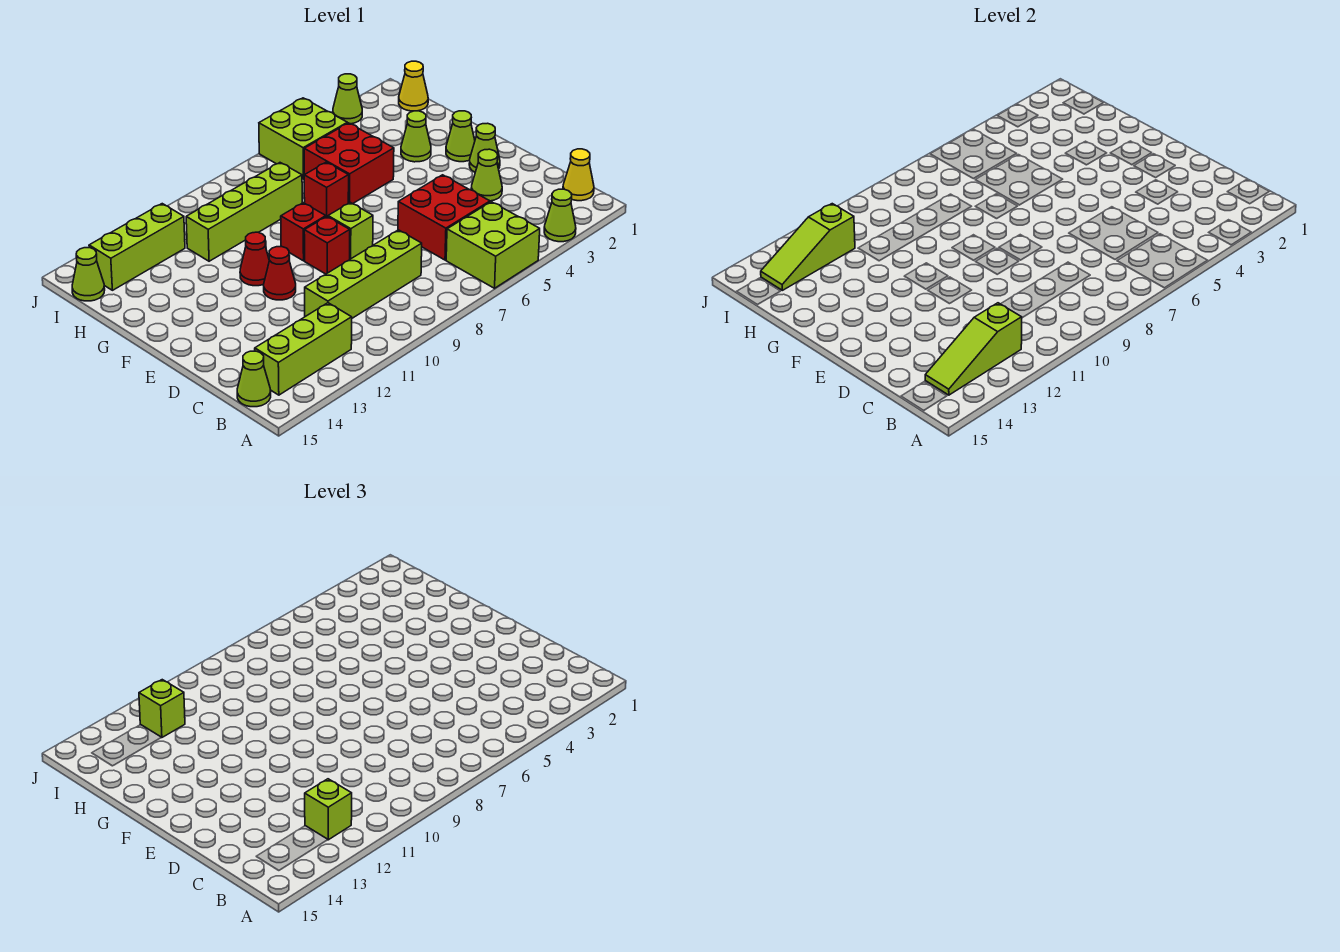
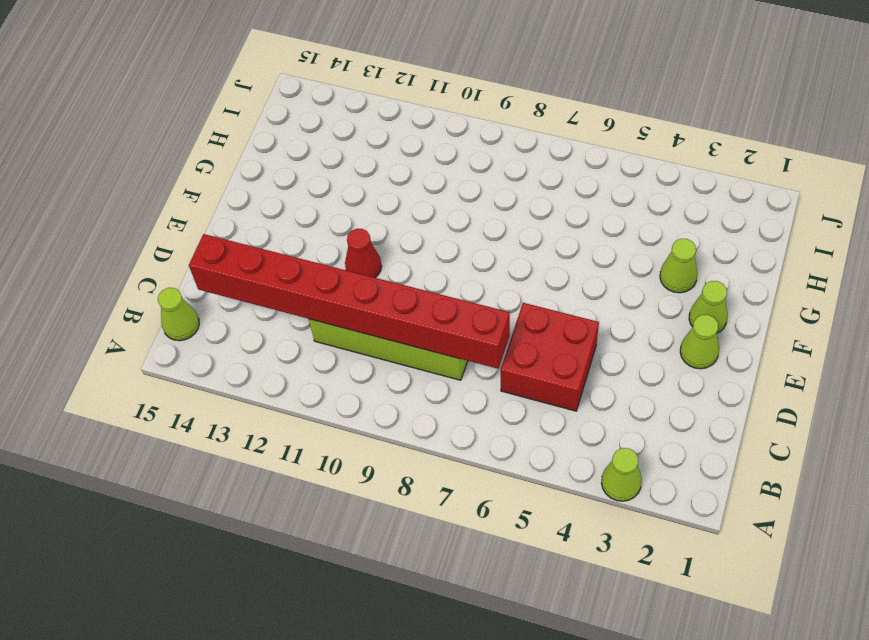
red brick C7:C14 level 2 -> none
none -> lime brick A5:B6 level 1
none -> yellow cone B1 level 1
none -> lime brick B12:B14 level 1

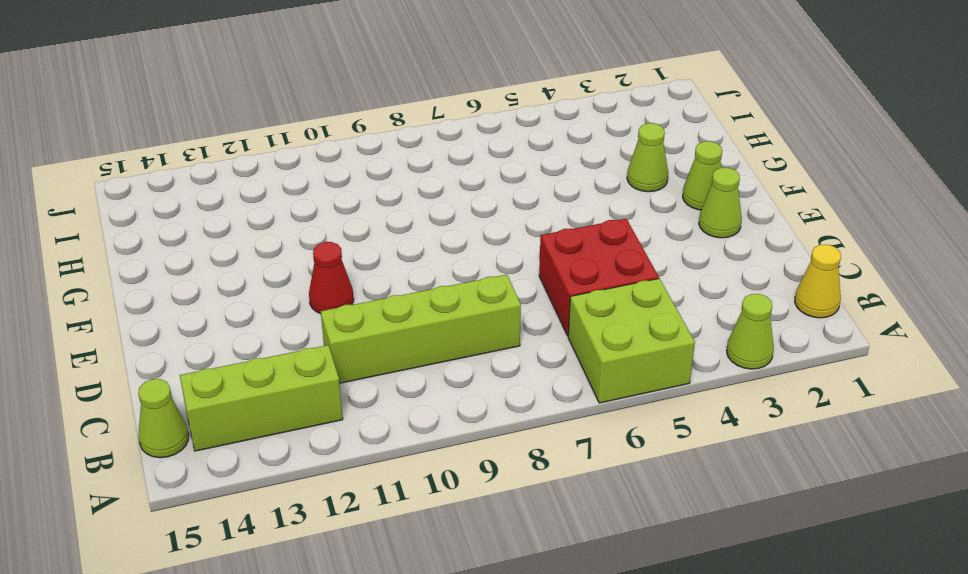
none -> lime cone D3 level 1
none -> lime brick E8 level 1
none -> red brick E9 level 1

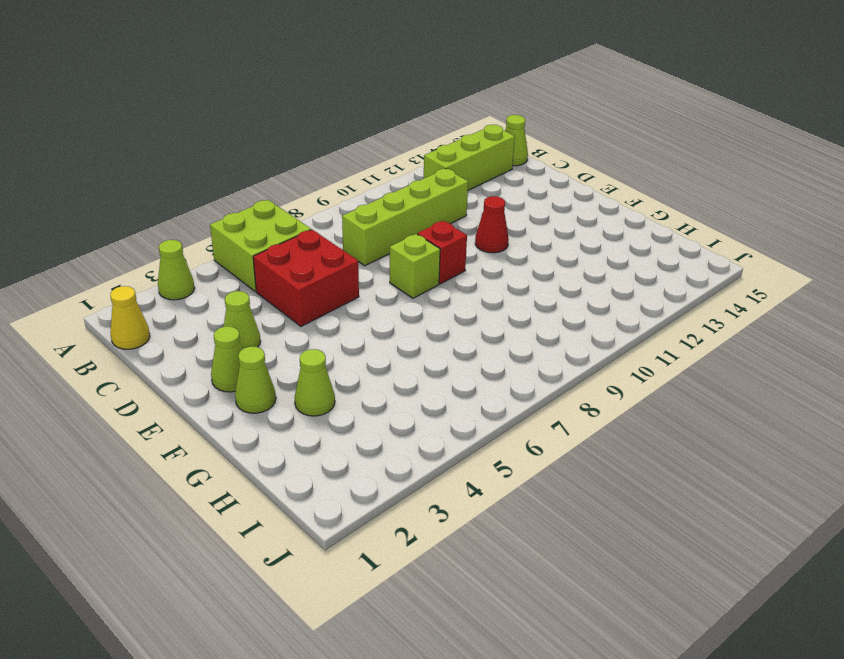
none -> red brick F9 level 1
none -> red cone F11 level 1
none -> red brick G5:H6 level 1

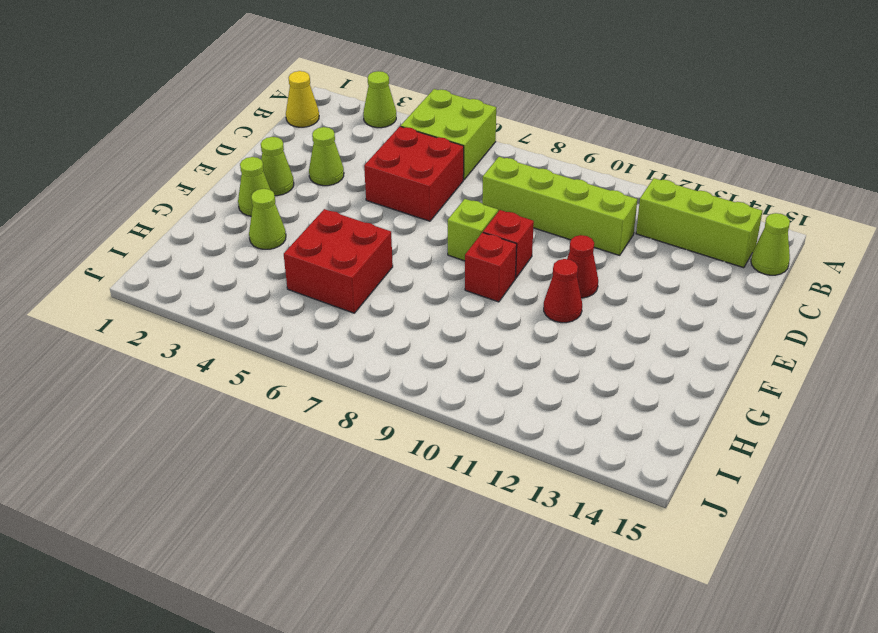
none -> red brick G7 level 1
none -> lime brick H8:H11 level 1
none -> yellow cone I1 level 1

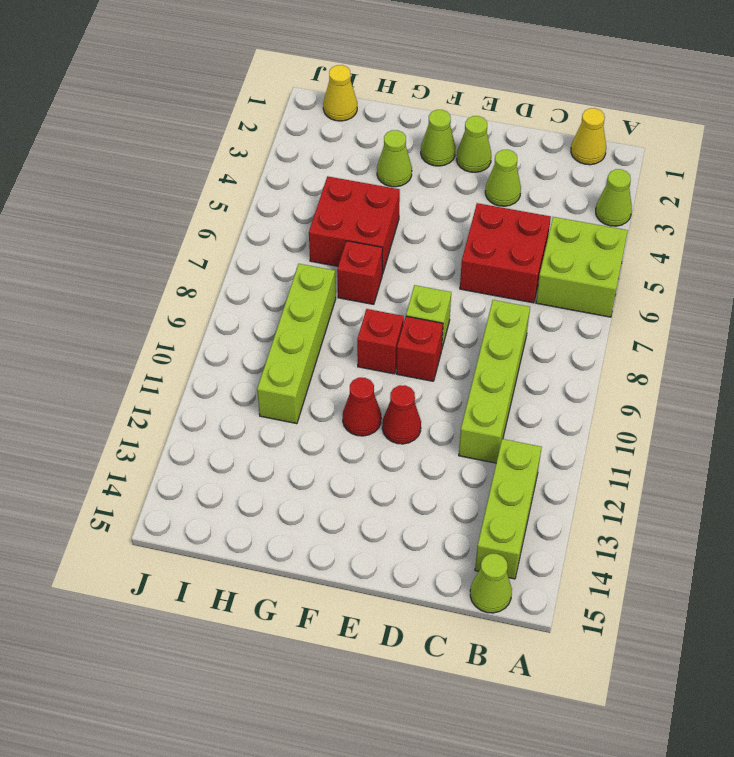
none -> lime brick I5:J6 level 1
none -> lime brick I12:I14 level 1
none -> lime cone I15 level 1

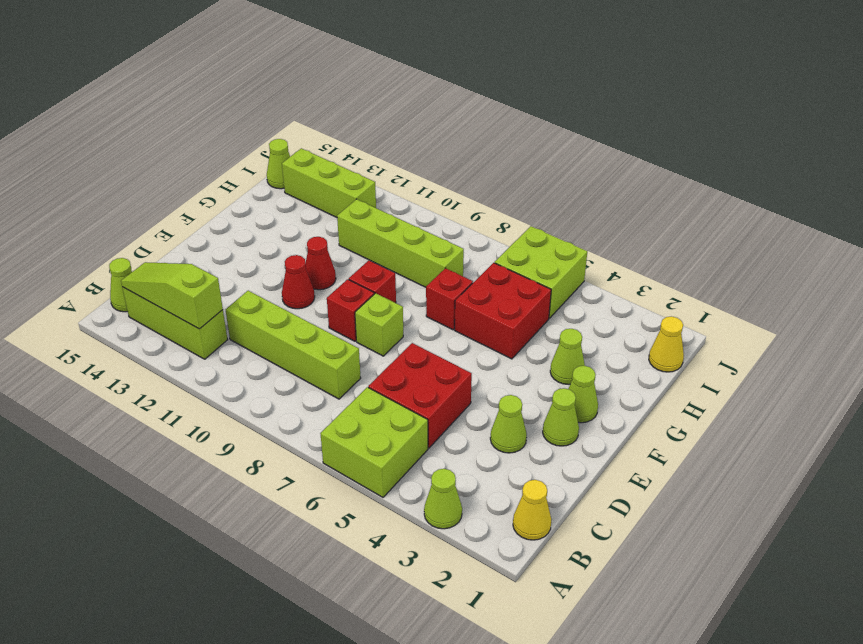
none -> lime cone J3 level 1
none -> lime slope I12:I14 level 2 top 12
none -> lime brick B12 level 3

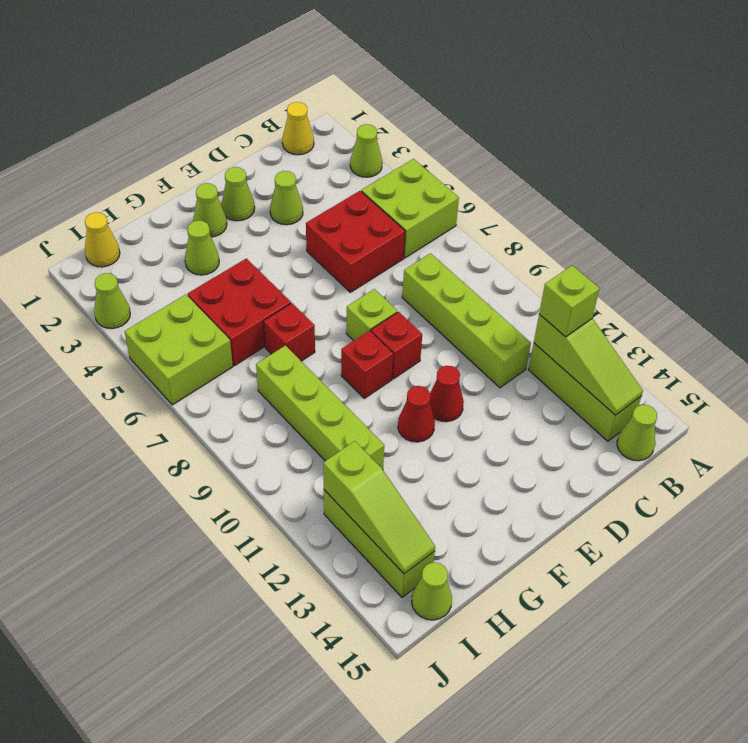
none -> lime brick I12 level 3

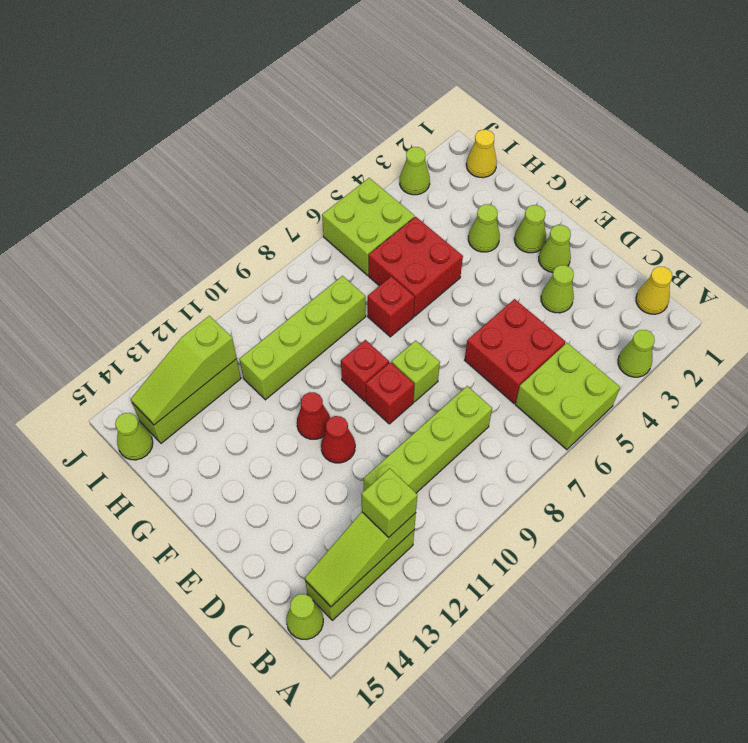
none -> lime brick I12 level 3

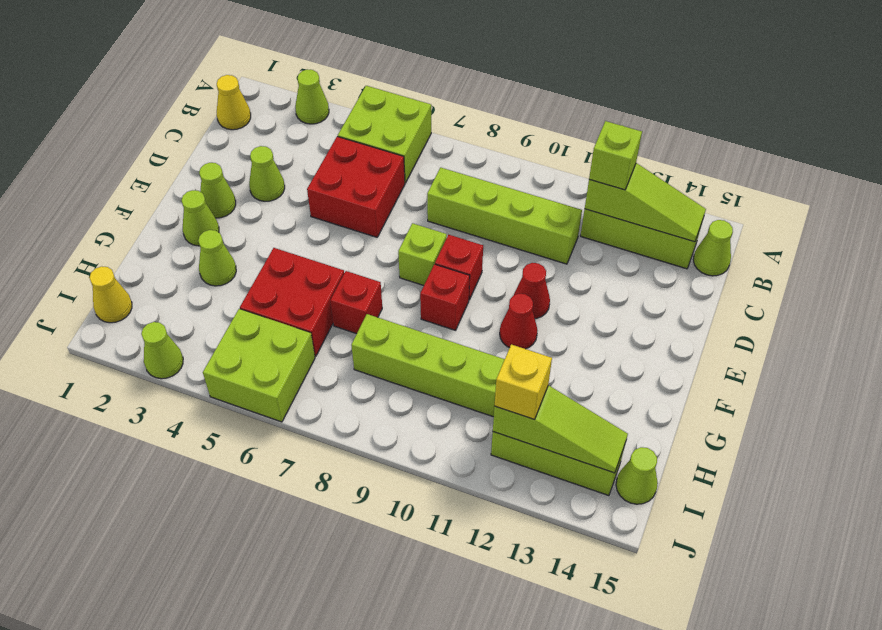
yellow brick I12 level 3 -> lime brick I12 level 3

